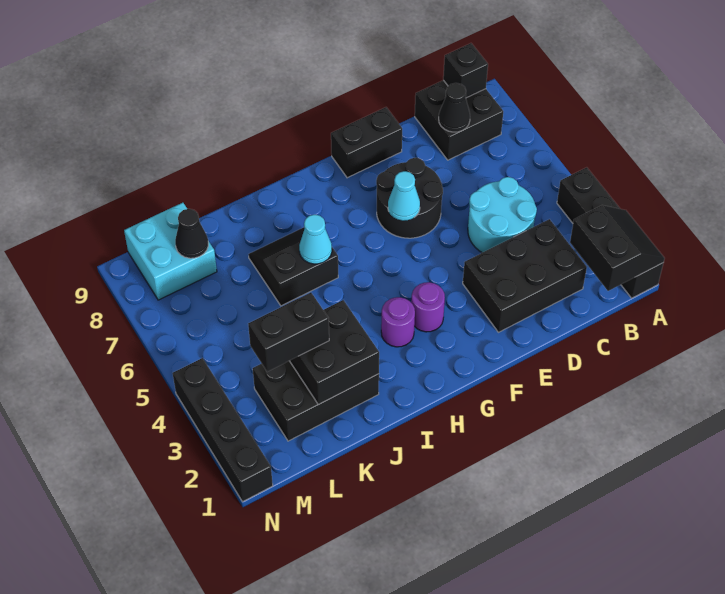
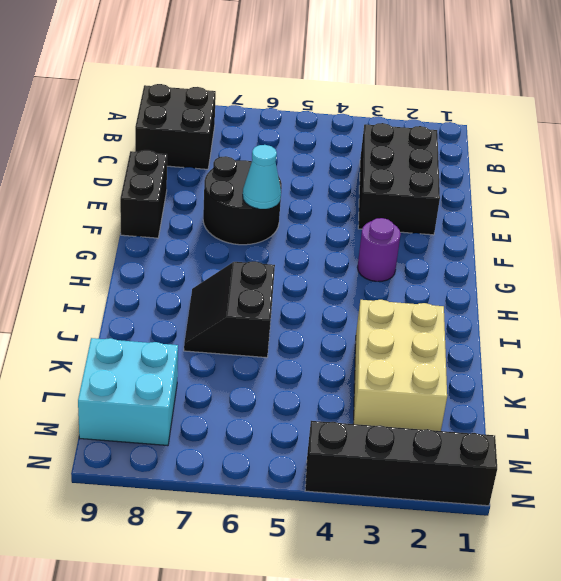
tan brick J2:L3 level 1 -> black brick J2:L3 level 1
none -> black brick A1:A4 level 1
none -> cyan round brick C4:D5 level 1
none -> purple round brick H3 level 1

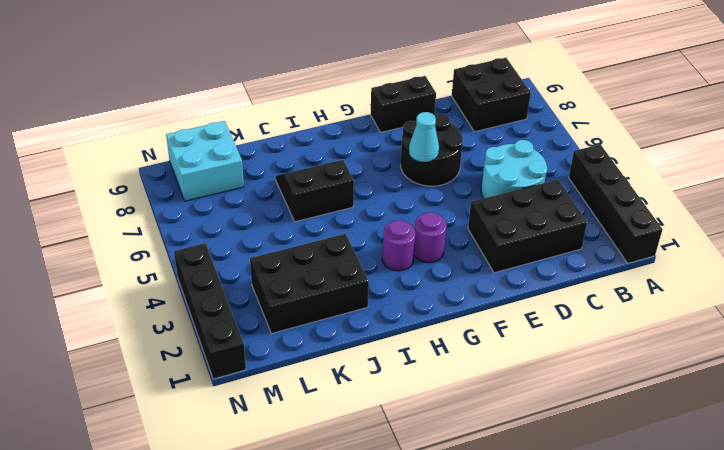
none -> black slope A1:B2 level 2 top B
none -> black brick B9 level 2
none -> black cone C8 level 2

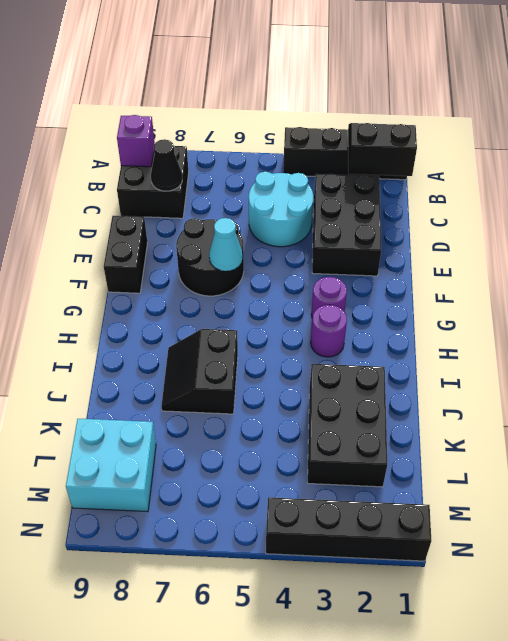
purple brick B9 level 2 -> black brick B9 level 2
none -> cyan cone I6 level 2
none -> black brick J2:K3 level 2
none -> black cone L8 level 2

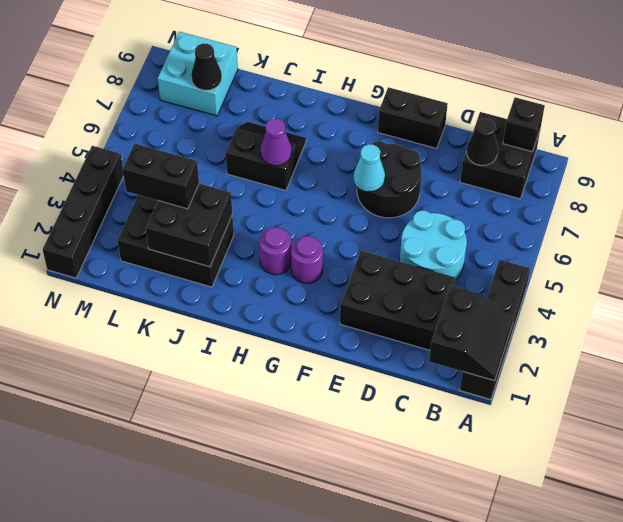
purple cone I6 level 2 -> cyan cone I6 level 2

